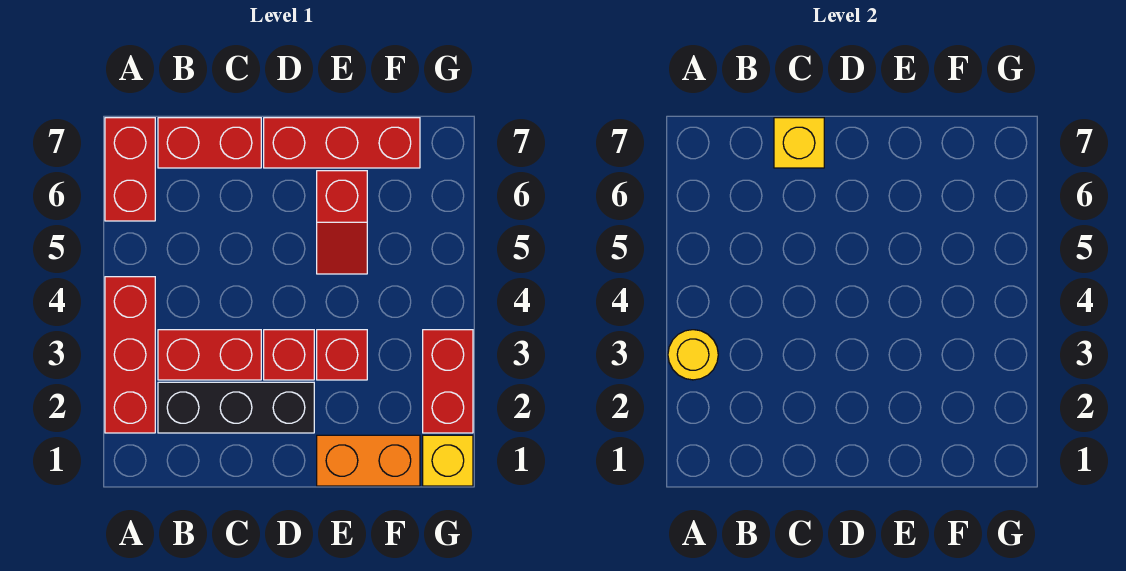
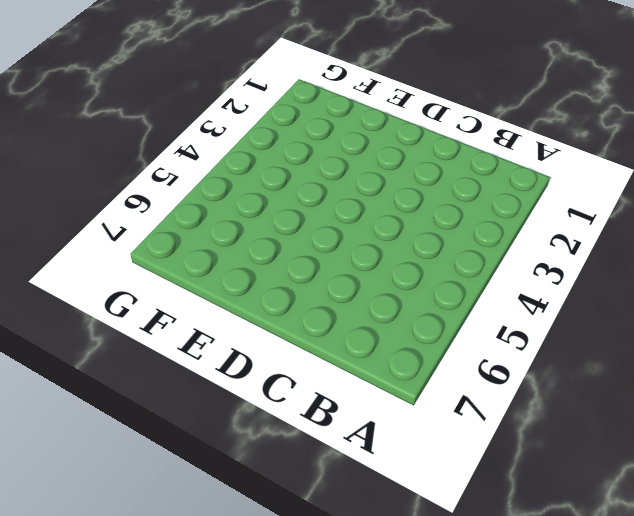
none -> red brick A2:A4 level 1
none -> red brick A6:A7 level 1
none -> black brick B2:D2 level 1

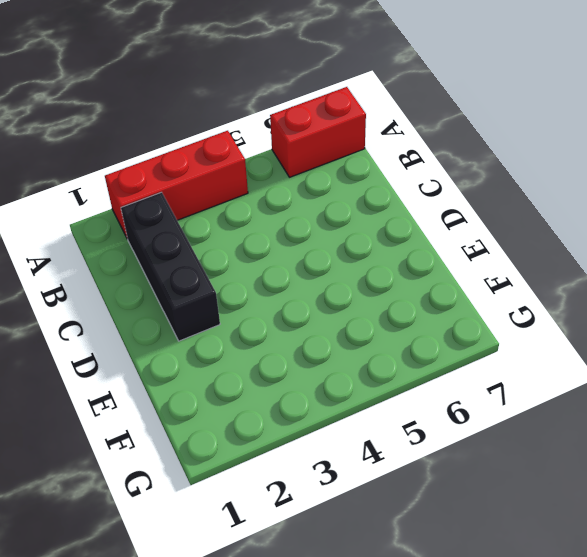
none -> red brick B3:C3 level 1
none -> red brick B7:C7 level 1
none -> red brick D3 level 1

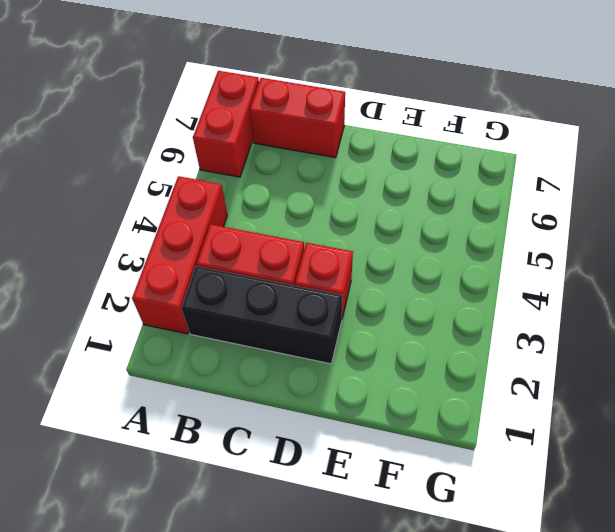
none -> red brick D7:F7 level 1
none -> orange brick E1:F1 level 1
none -> red brick E3 level 1

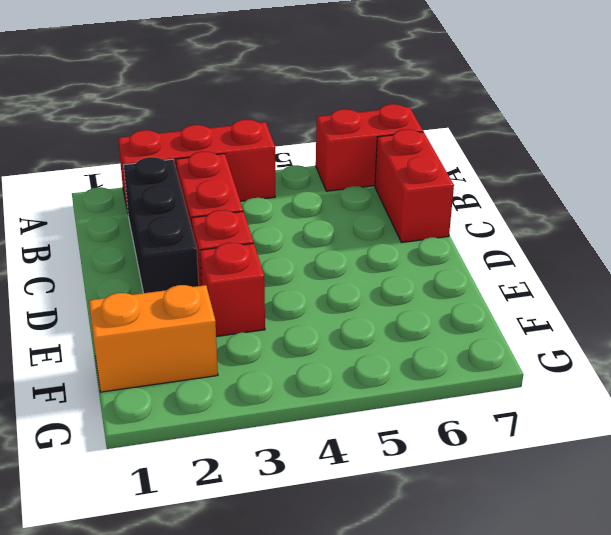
orange brick F1:F2 level 1 -> orange brick E1:F1 level 1
none -> red brick D7:F7 level 1
none -> red slope E5:E6 level 1 top 6
none -> yellow brick G1 level 1

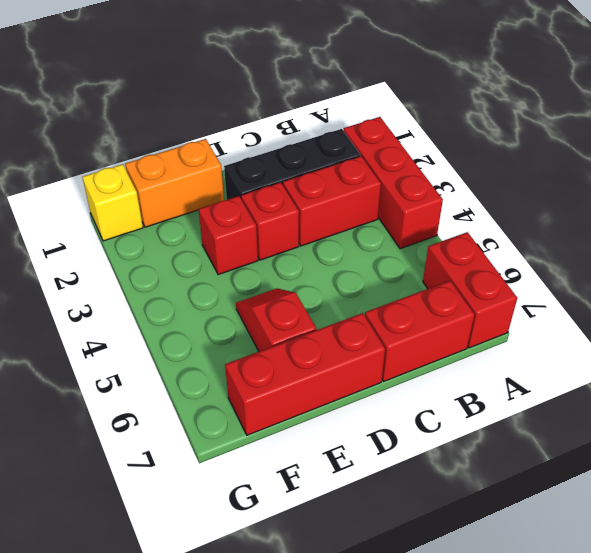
none -> red brick G2:G3 level 1
none -> yellow round brick A3 level 2
none -> yellow brick C7 level 2

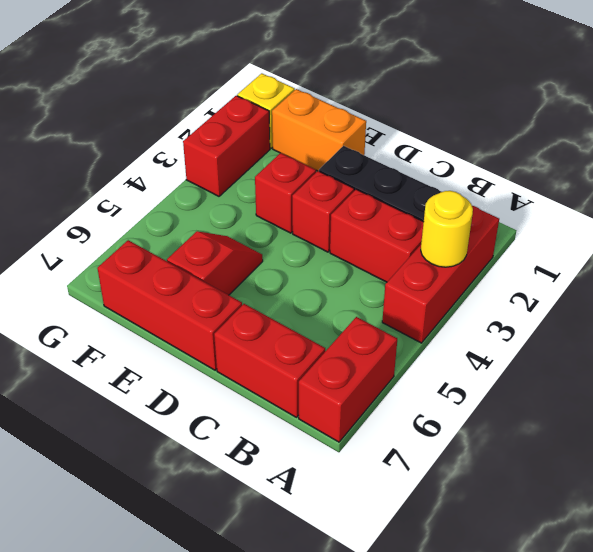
none -> yellow brick C7 level 2

